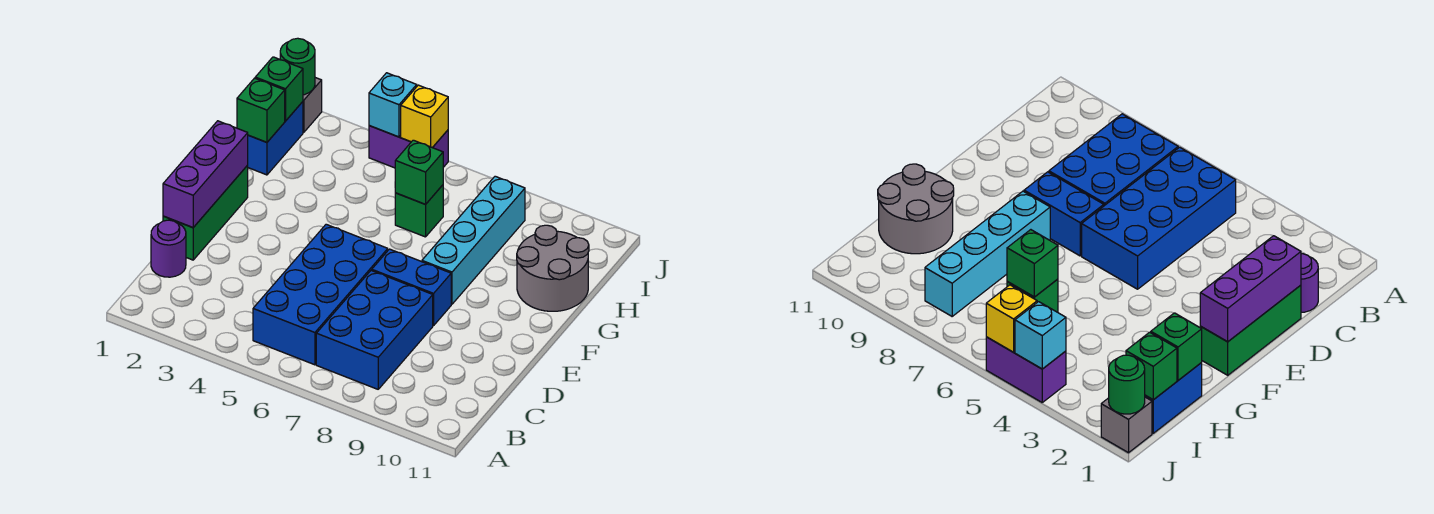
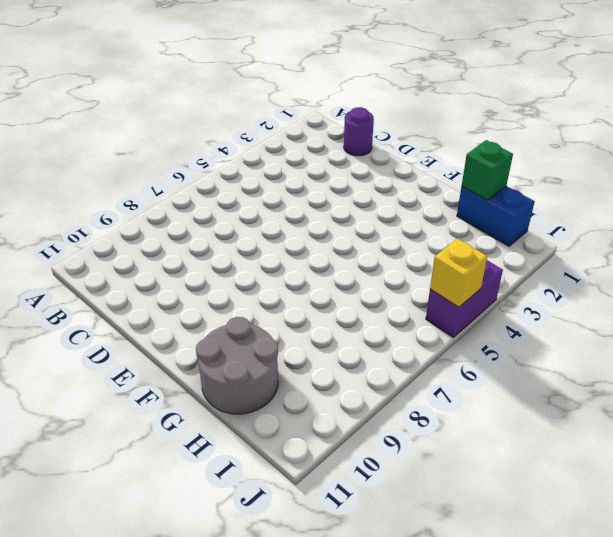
none -> blue brick B5:E6 level 1
none -> blue brick B7:D8 level 1
none -> green brick D1:F1 level 1

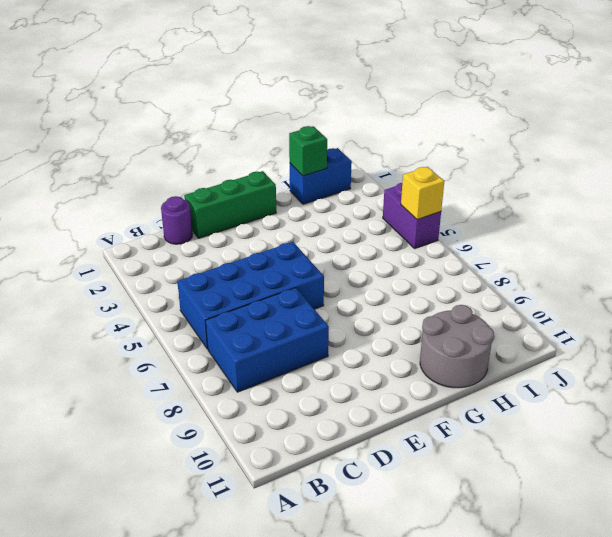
none -> blue brick E7:E8 level 1
none -> cyan brick F8:I8 level 1
none -> green brick H6 level 1

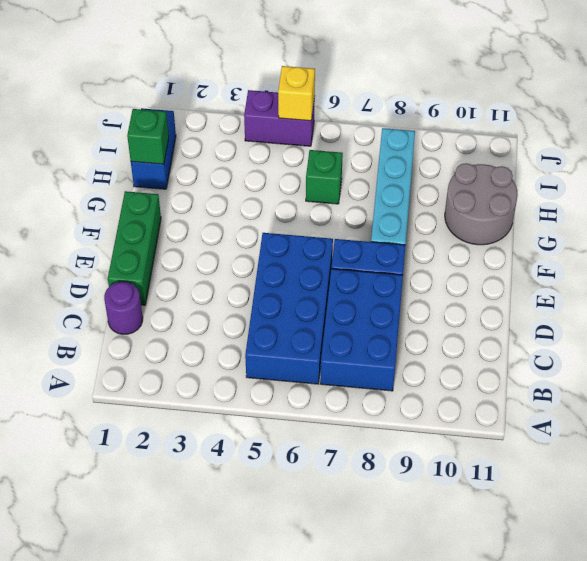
none -> grey brick J1 level 1
none -> purple brick D1:F1 level 2
none -> green brick H6 level 2

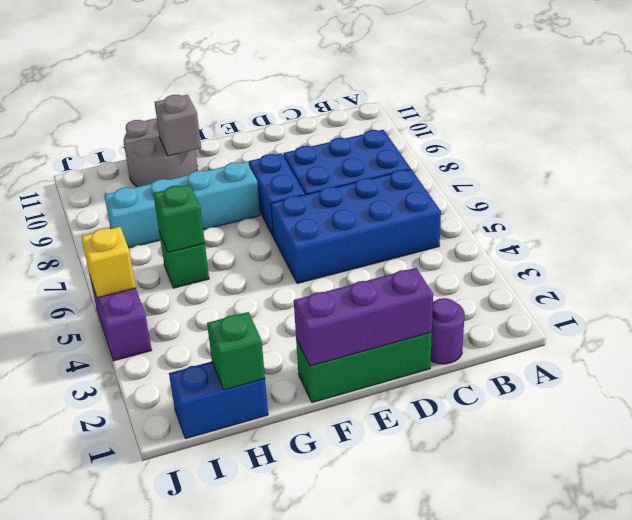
grey brick G10 level 2 -> grey brick J1 level 1
none -> green brick I1 level 2
none -> green round brick J1 level 2
none -> cyan brick J4 level 2

